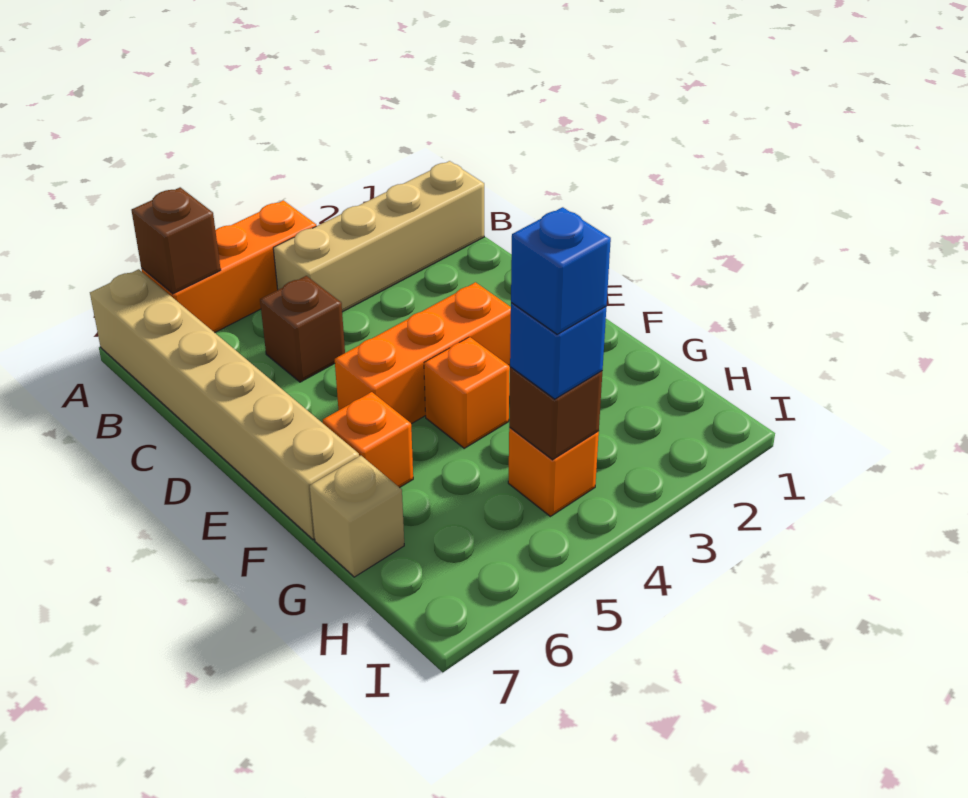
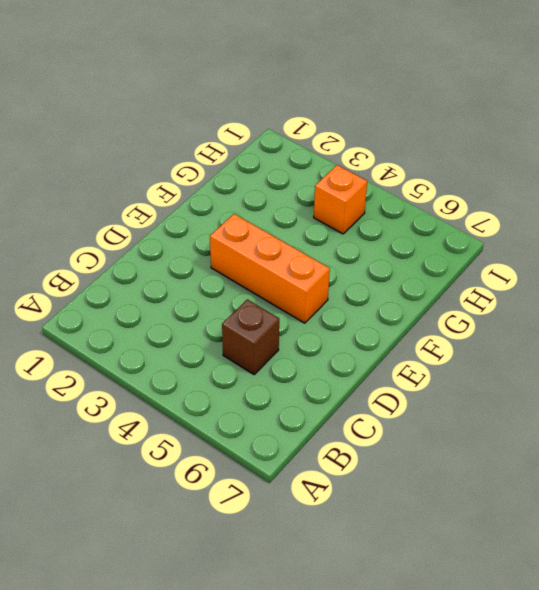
none -> orange brick A4:A6 level 1
none -> tan brick A7:F7 level 1
none -> tan brick B1:B4 level 1

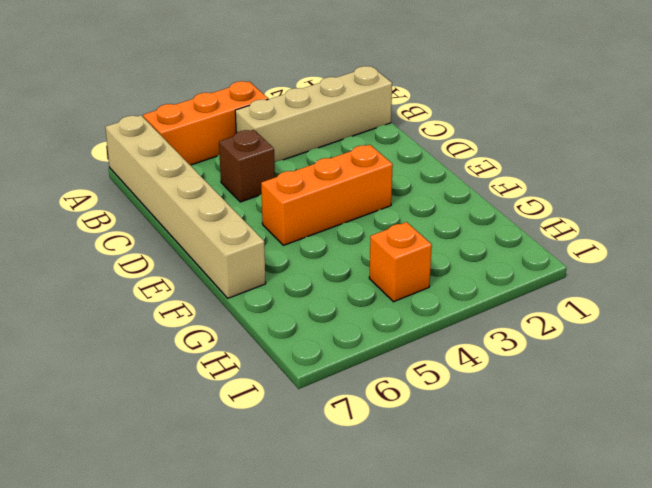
none -> orange brick F4 level 1
none -> orange brick F6 level 1
none -> tan brick G7 level 1

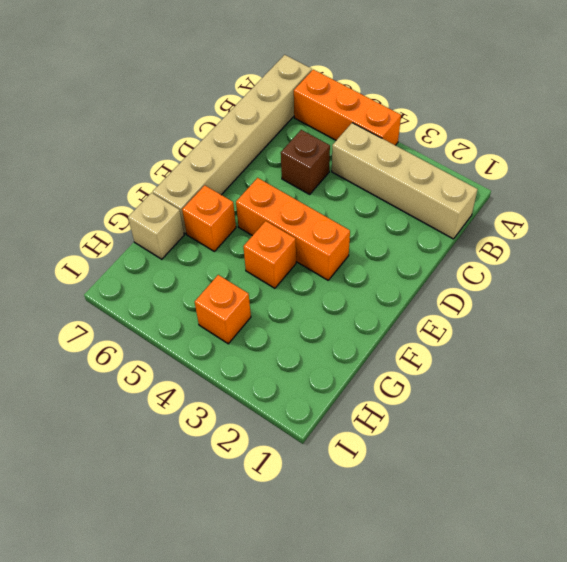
none -> brown brick A6 level 2
none -> brown brick H4 level 2
none -> blue brick H4 level 3

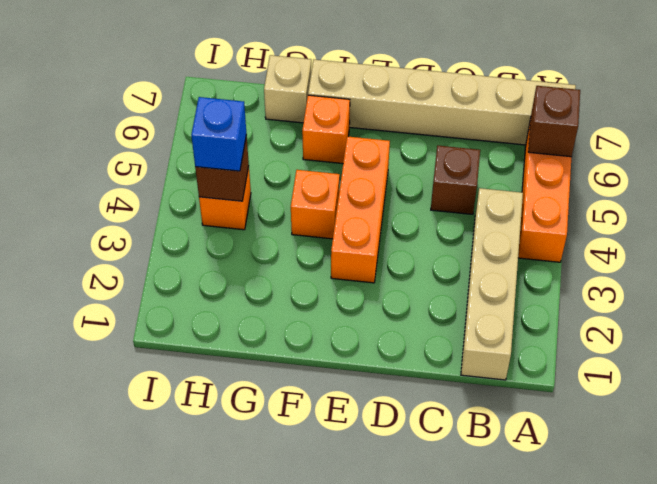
none -> blue brick H4 level 4

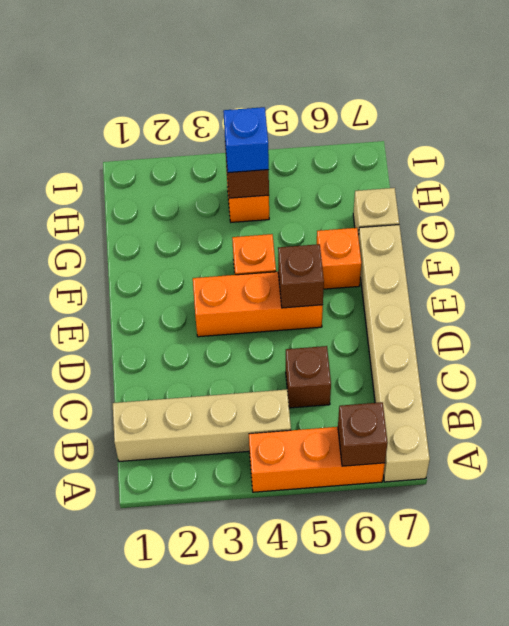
brown brick E5 level 2 -> none
none -> blue brick H4 level 4

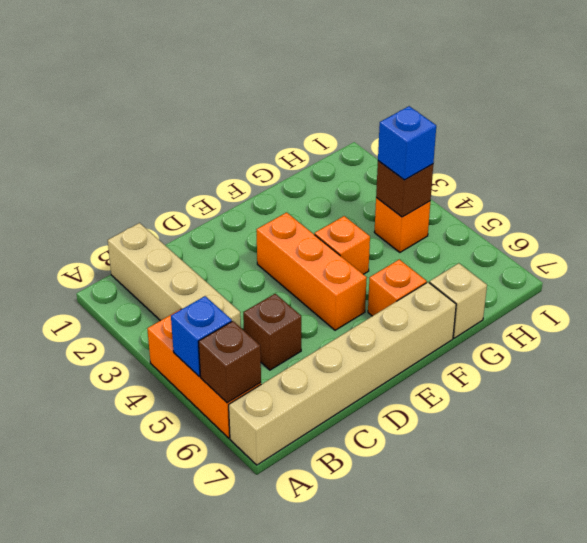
blue brick A5 level 2 -> blue brick H4 level 4

